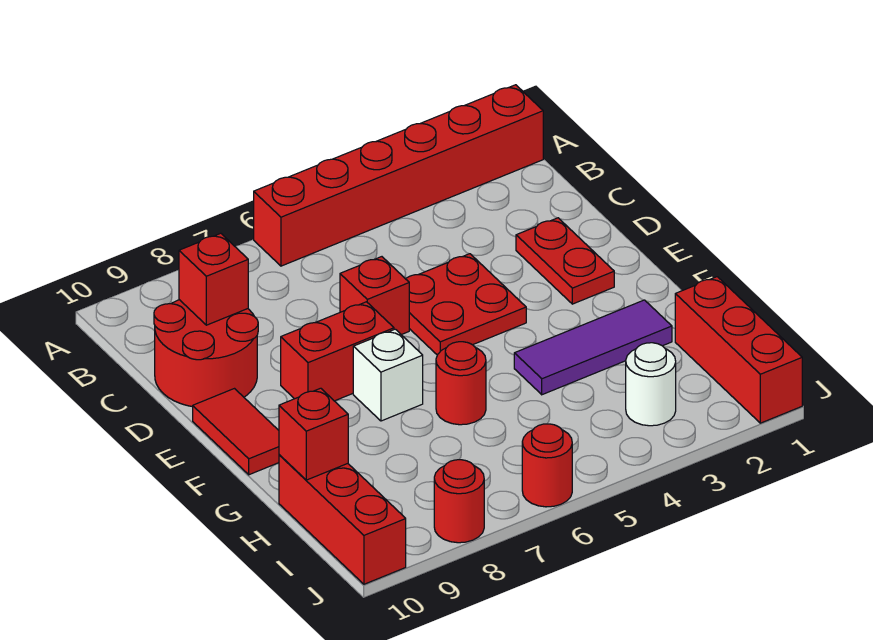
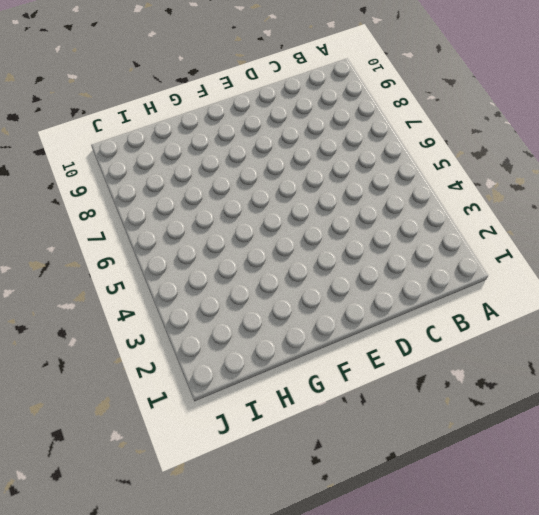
none -> red brick A1:A6 level 1
none -> red round brick C9:D10 level 1
none -> red plate D2:E2 level 1

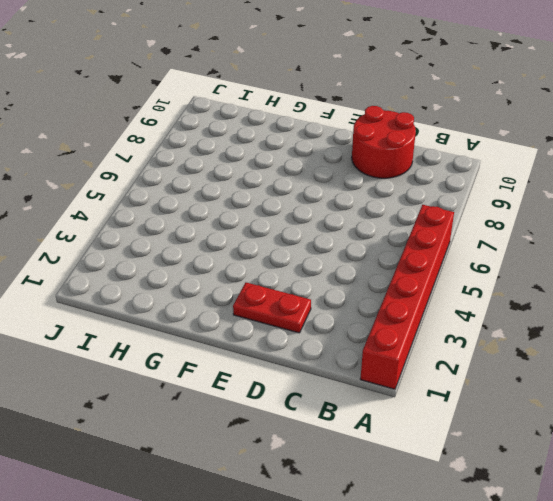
none -> red plate D4:E5 level 1
none -> red brick D6 level 1
none -> red brick E7:E8 level 1

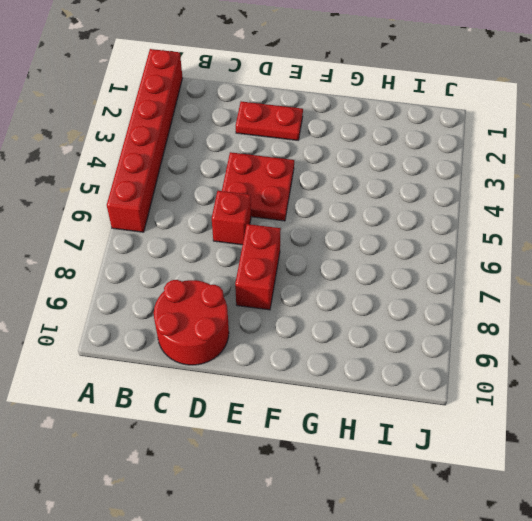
none -> red tile E10:F10 level 1
none -> white brick F7 level 1
none -> purple tile G2:G4 level 1

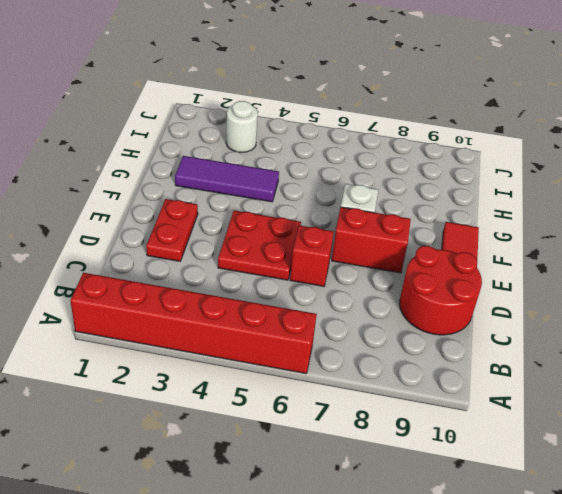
none -> red round brick G6 level 1
none -> red brick H1:J1 level 1
none -> red brick H10:J10 level 1

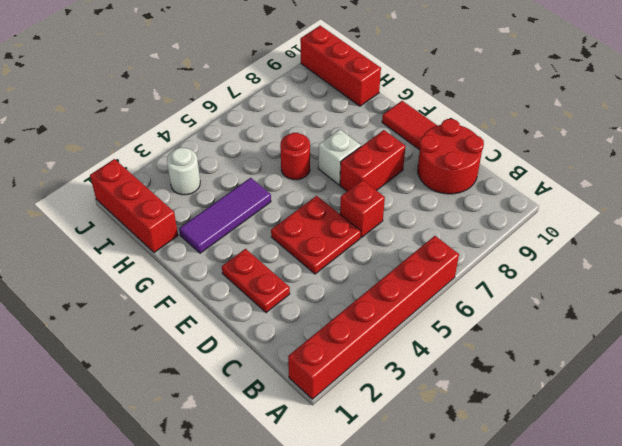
none -> red round brick J6 level 1
none -> red round brick J8 level 1
none -> red brick C9 level 2

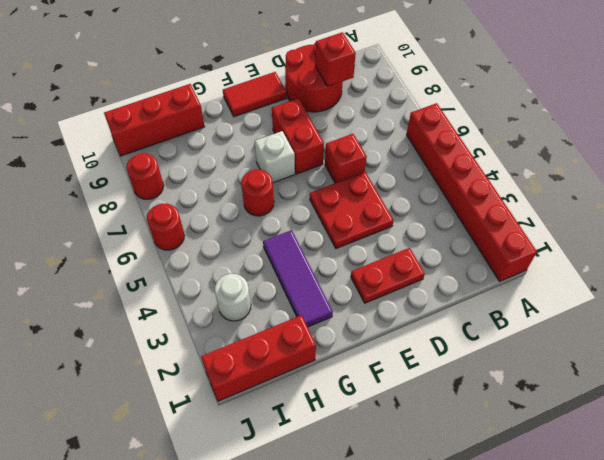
none -> red brick H10 level 2

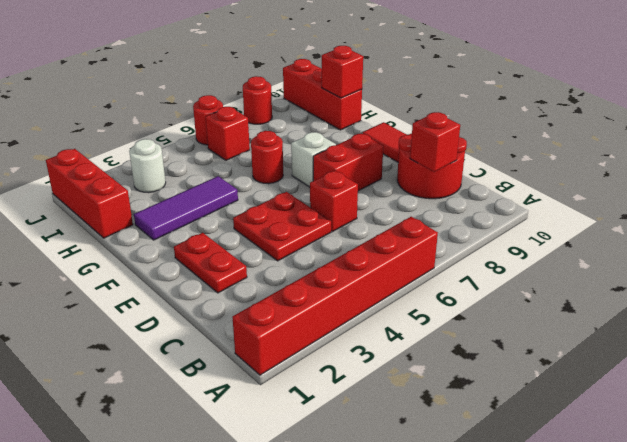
red brick I6 level 1 -> none

